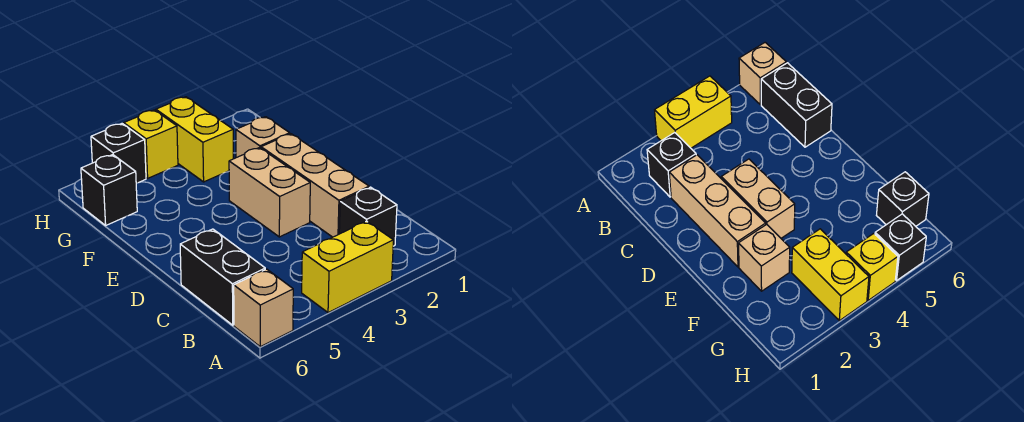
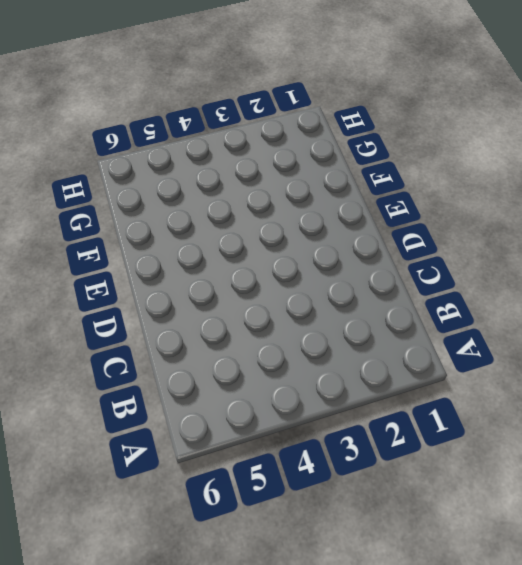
none -> yellow brick A3:A4 level 1
none -> tan brick A6 level 1

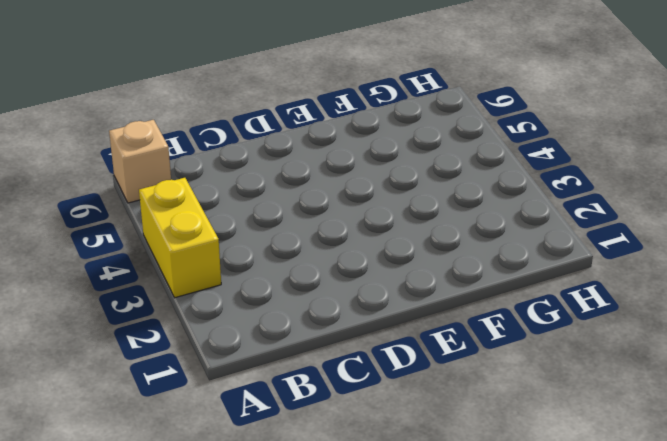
none -> black brick B2 level 1
none -> black brick B6:C6 level 1

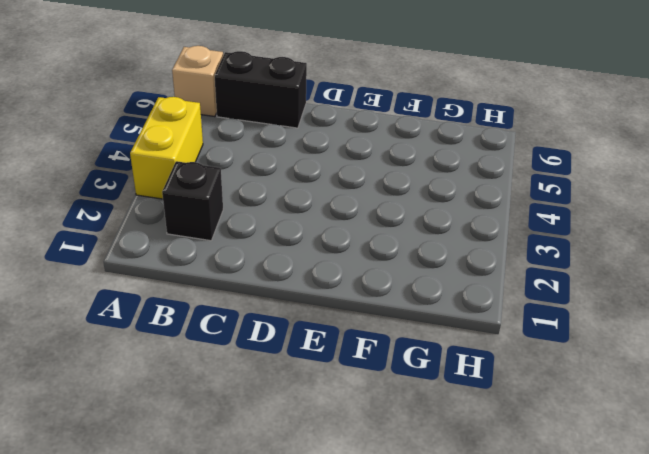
none -> tan brick C2:E2 level 1
none -> tan brick D3:E3 level 1

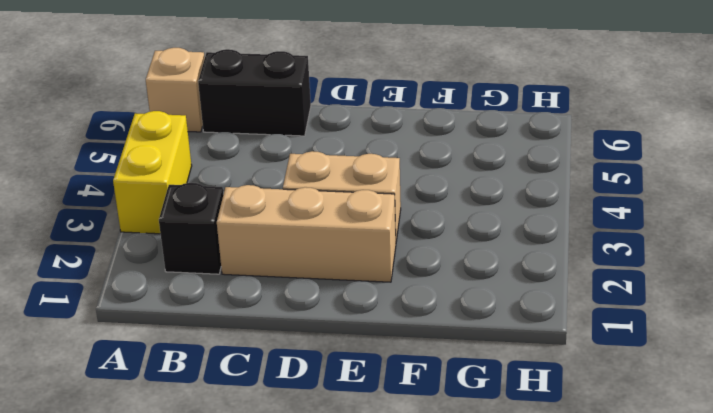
none -> tan brick F2 level 1
none -> yellow brick G3:H3 level 1

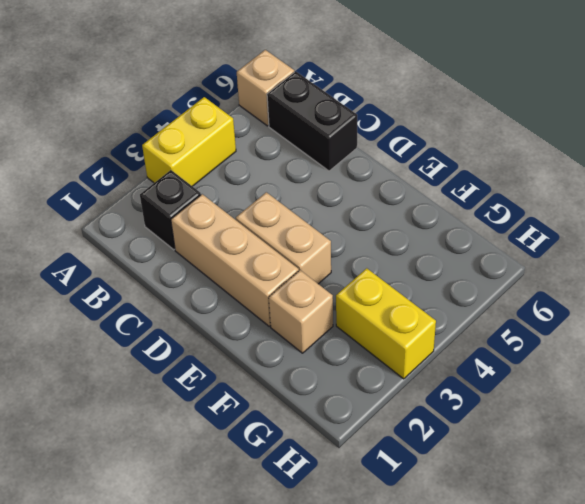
none -> black brick G6 level 1
none -> yellow brick H4 level 1

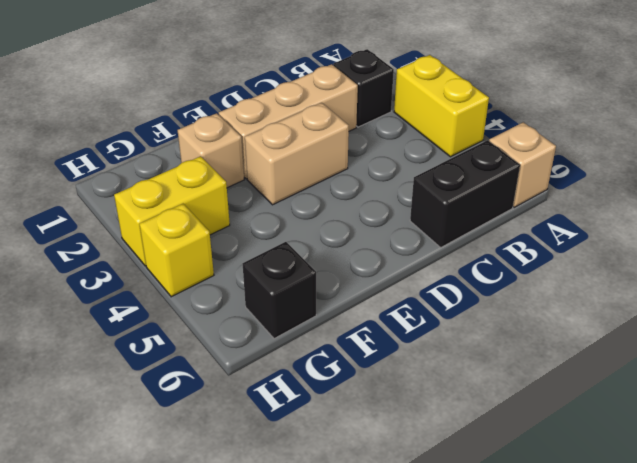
none -> black brick H5 level 1

